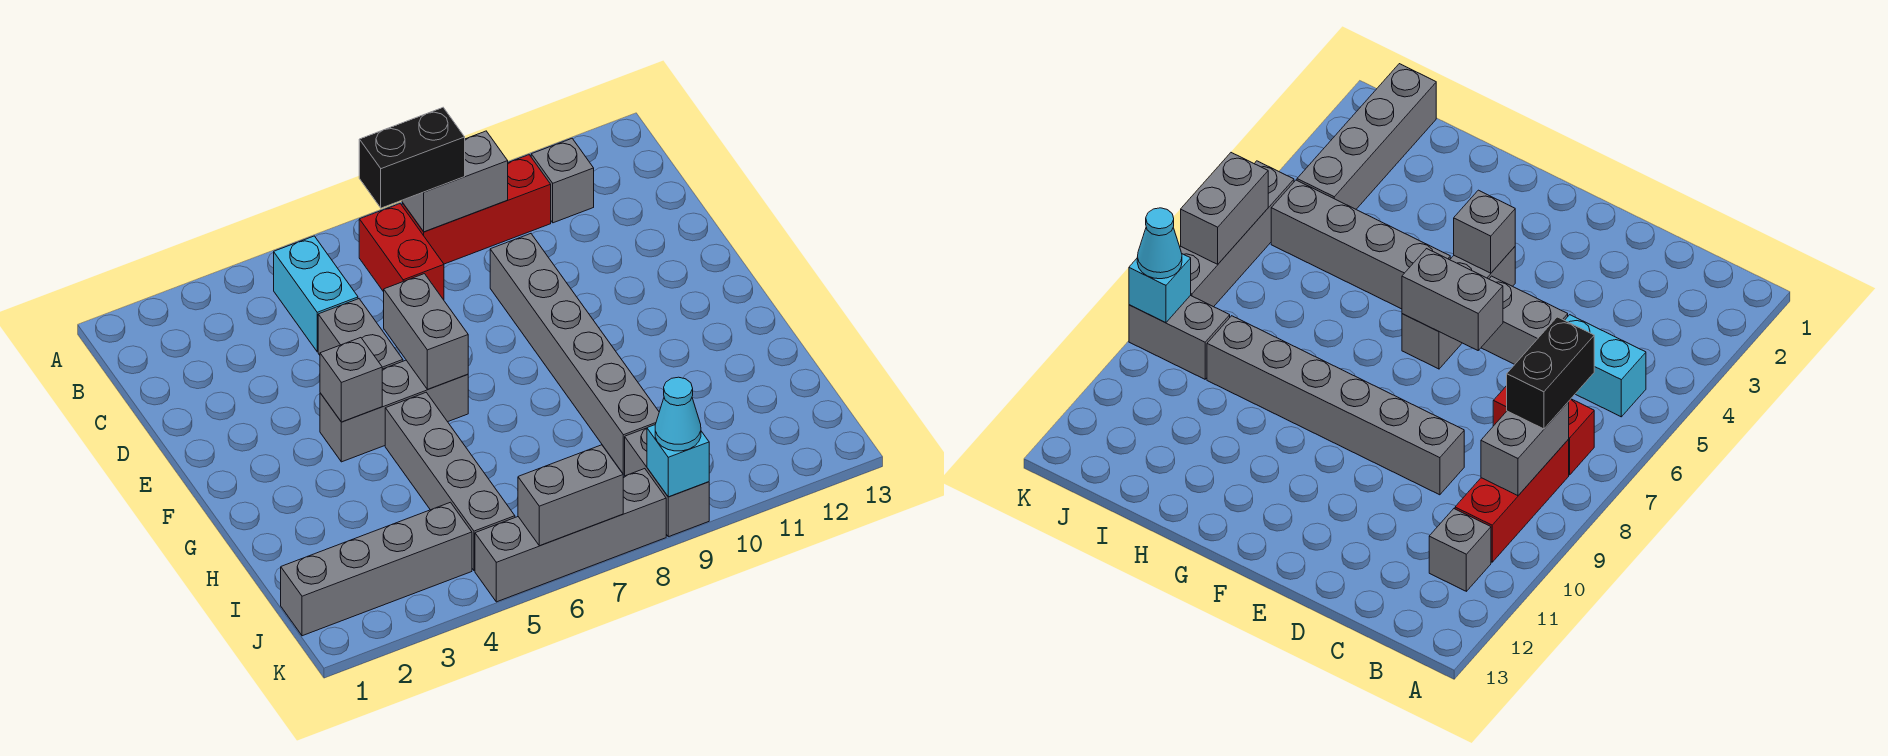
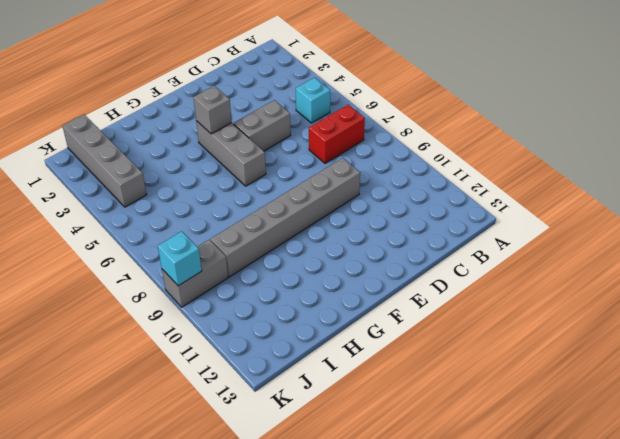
cyan brick B5 level 1 -> cyan brick B5:C5 level 1
none -> red brick B8:B10 level 1
none -> grey brick B11 level 1
none -> grey brick G5:J5 level 1

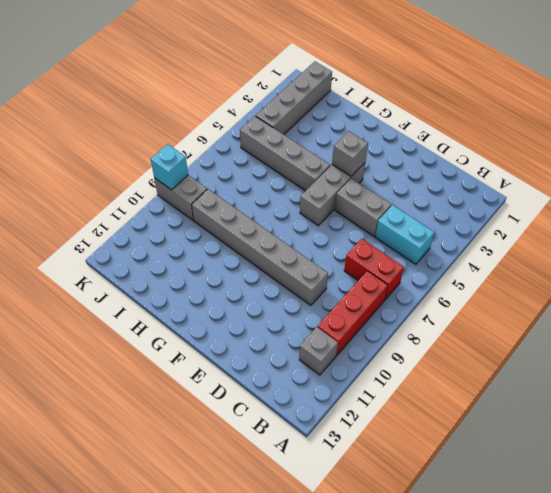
none -> grey brick K5:K8 level 1
none -> grey brick B8:B9 level 2
none -> grey brick E6:F6 level 2

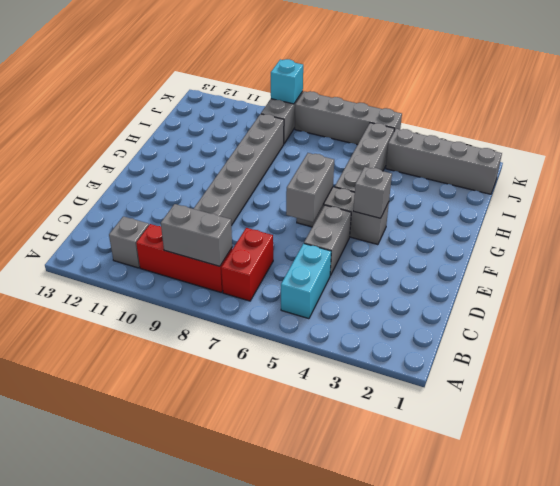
none -> grey brick K6:K7 level 2
none -> black brick B7:B8 level 3
none -> cyan cone K9 level 3

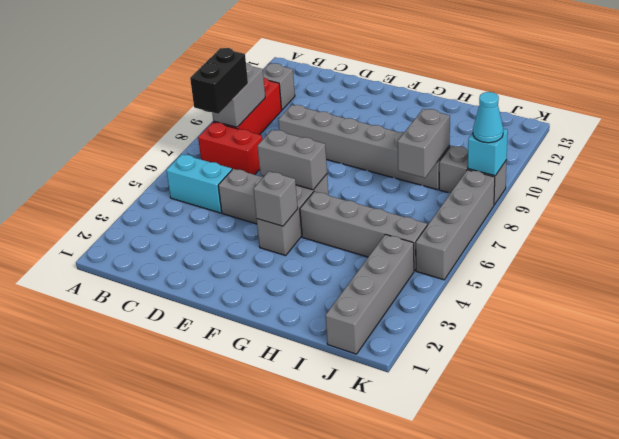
grey brick I8:I9 level 2 -> grey brick K6:K7 level 2

